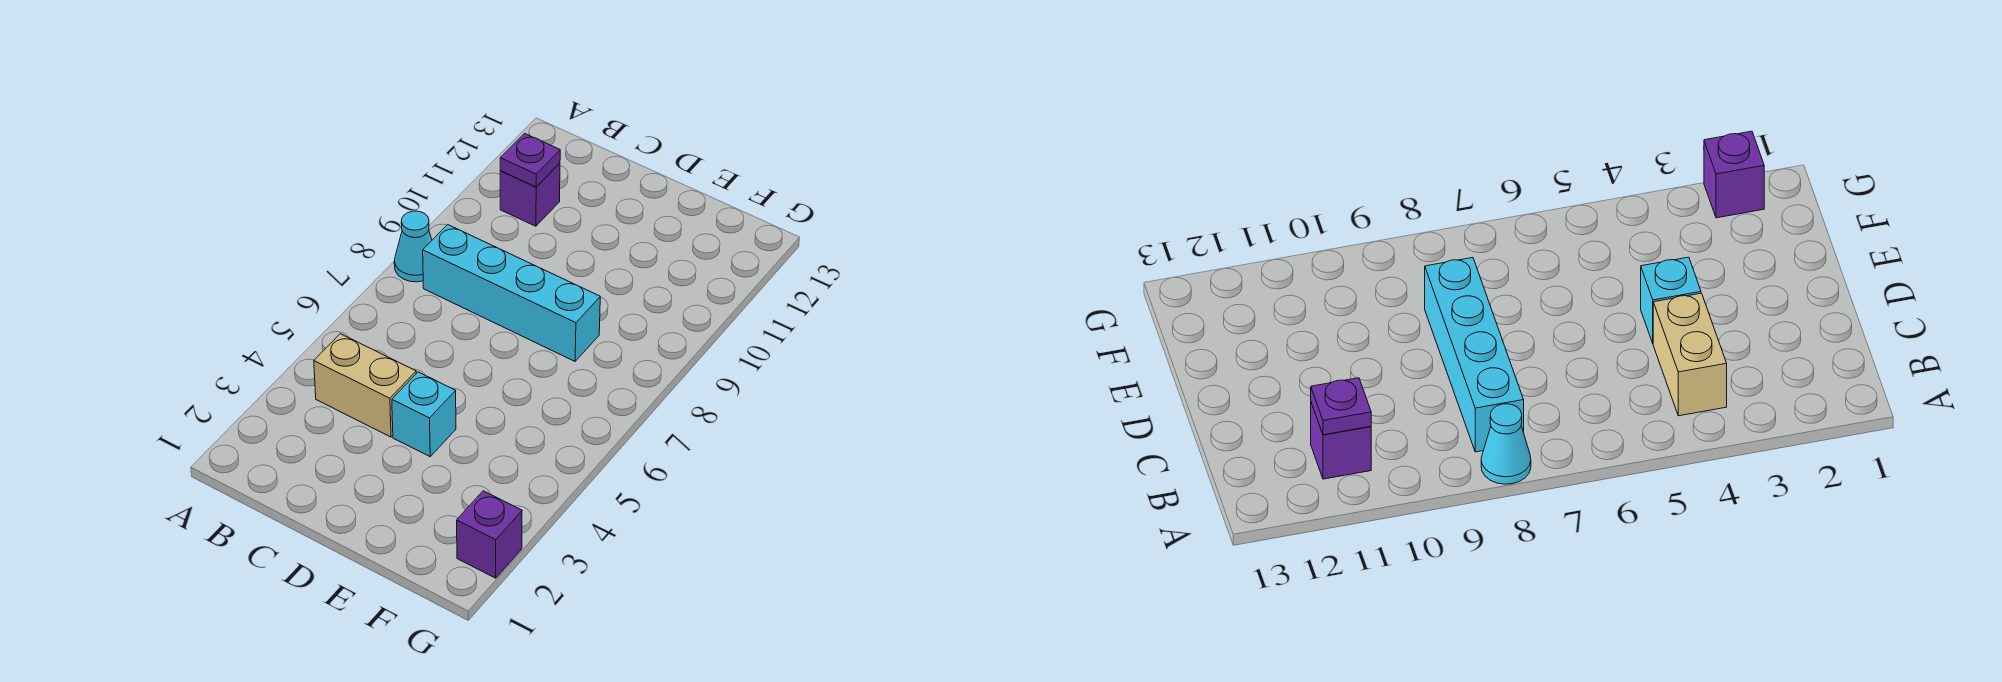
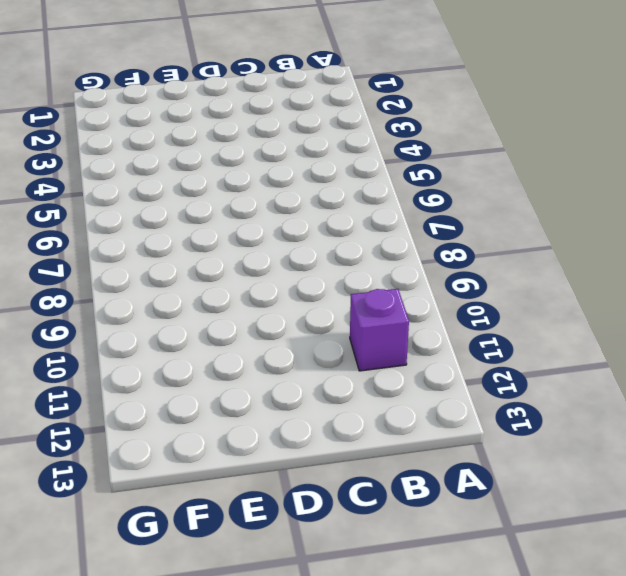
none -> cyan cone A8 level 1
none -> tan brick B4:C4 level 1

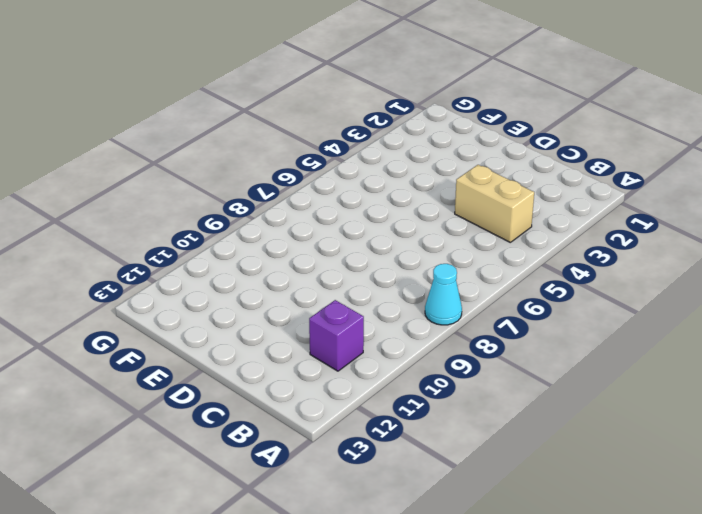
none -> cyan brick B8:E8 level 1
none -> cyan brick D4 level 1

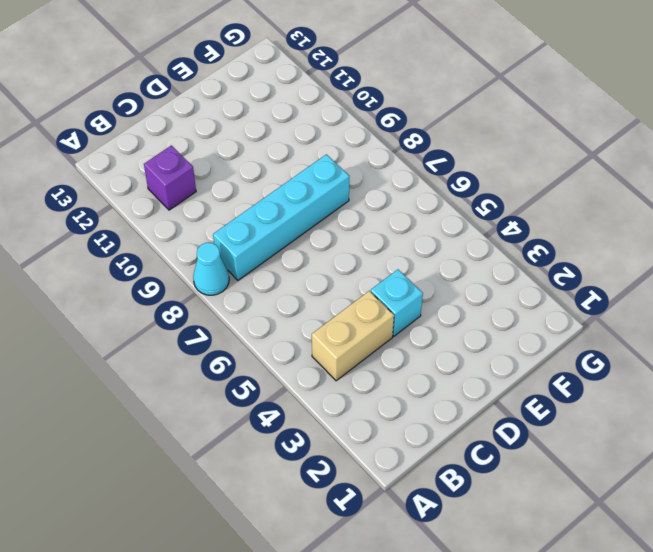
none -> purple brick G2 level 1
none -> purple plate B11 level 2

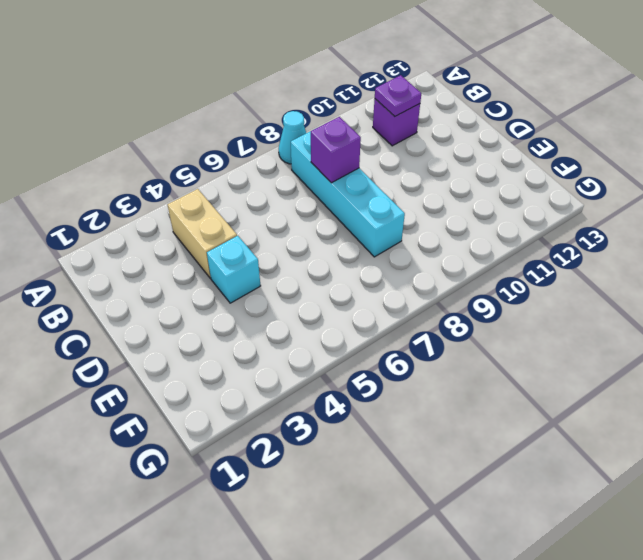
purple brick C8 level 2 -> purple brick G2 level 1

